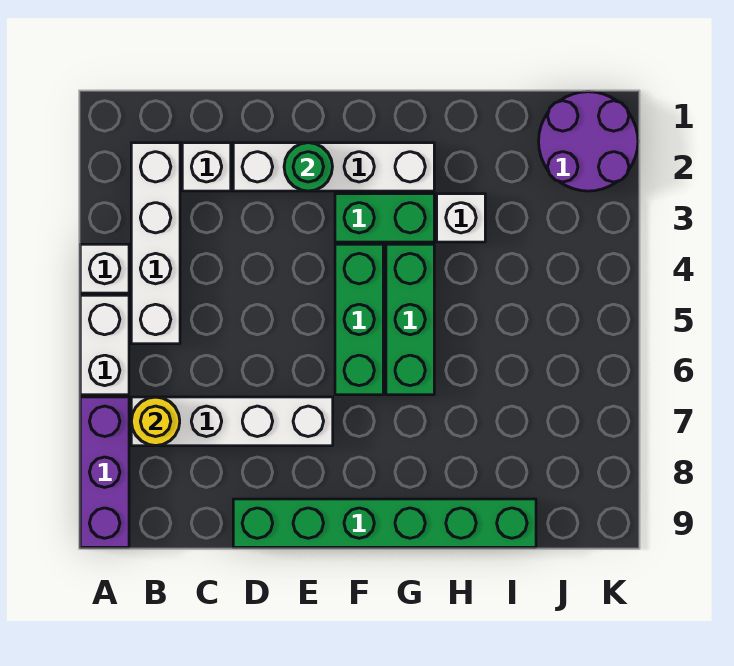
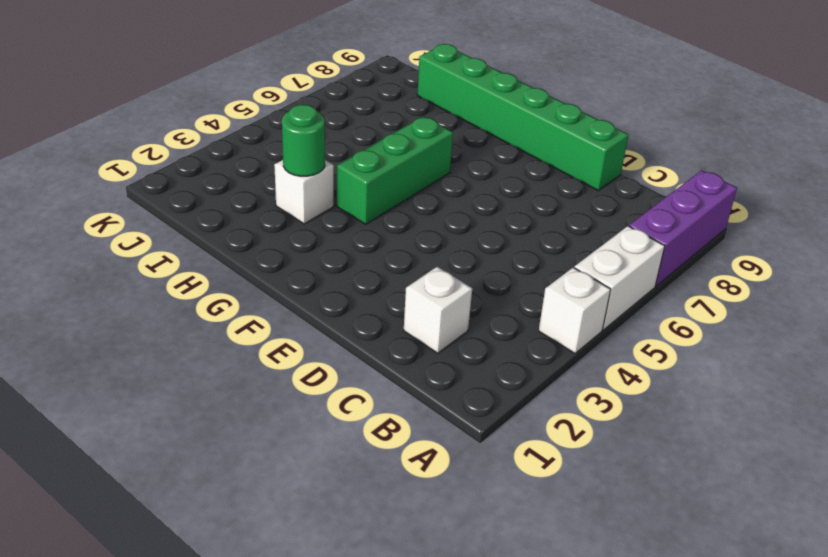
green round brick H3 level 2 -> green round brick E2 level 2
none -> white brick B2:B5 level 1
none -> white brick B7:E7 level 1
none -> white brick D2:G2 level 1

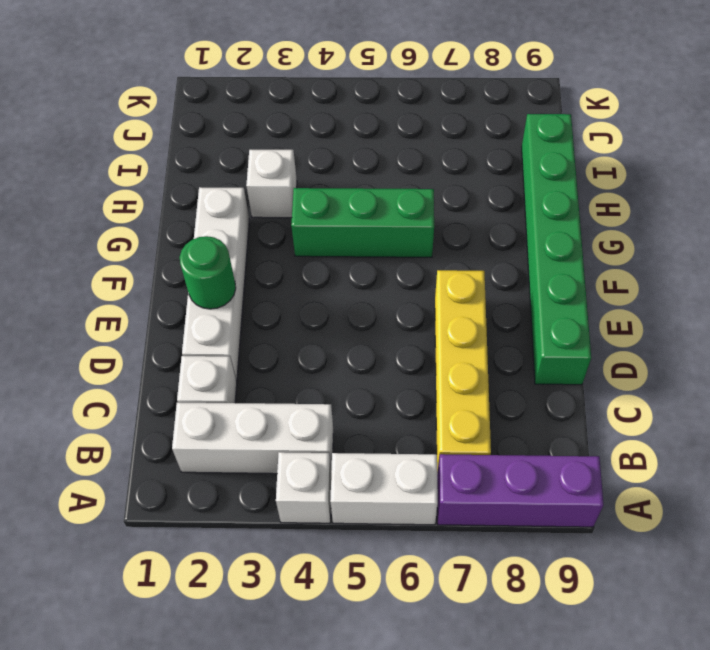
white brick B2:B4 level 1 -> white brick B2:B5 level 1
yellow brick B7:E7 level 1 -> white brick B7:E7 level 1
none -> green brick F3:G3 level 1
none -> green brick F4:F6 level 1
none -> purple round brick J1:K2 level 1

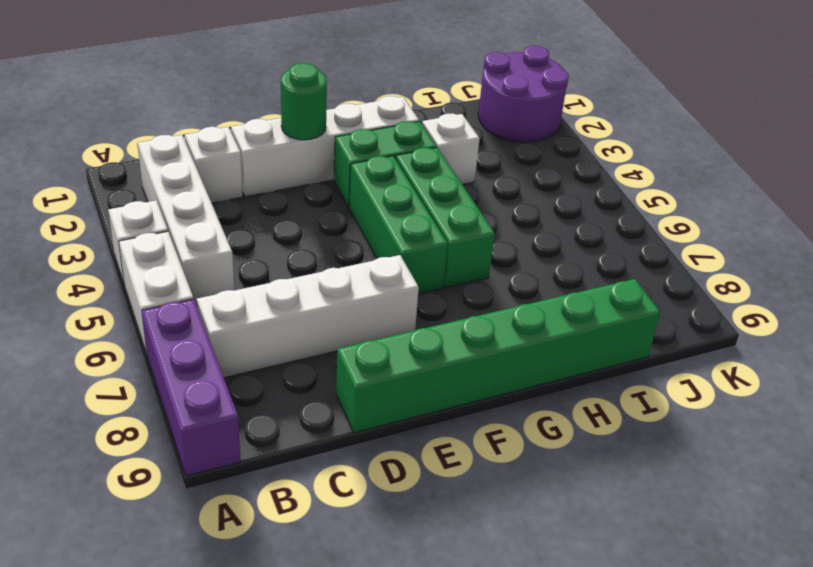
none -> yellow round brick B7 level 2

